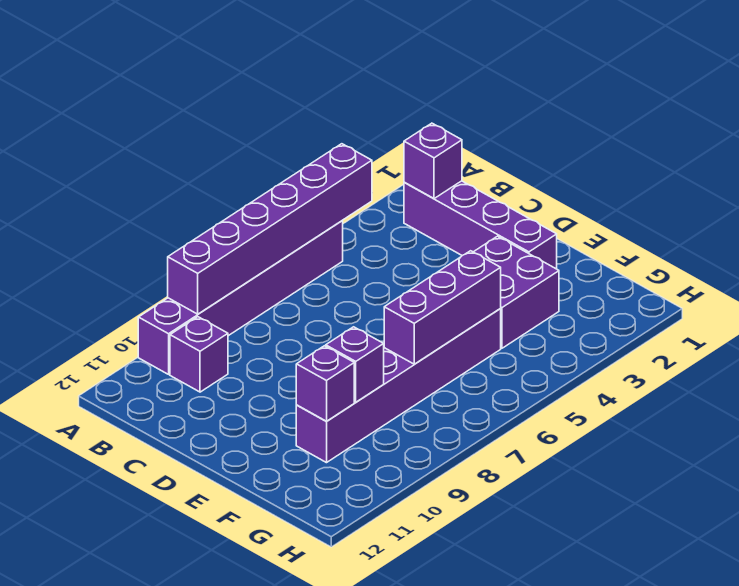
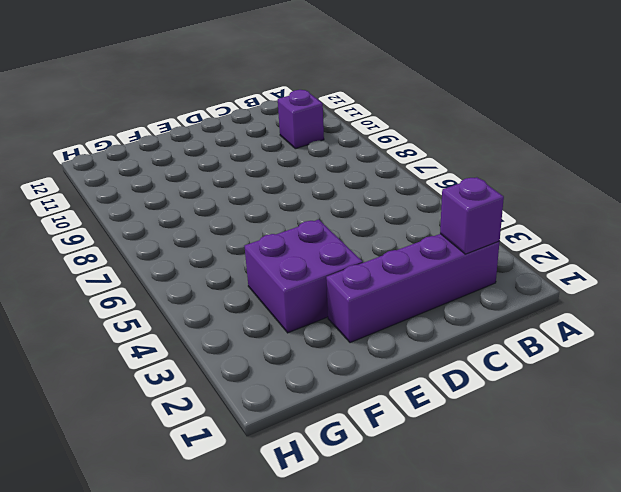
none -> purple brick A5:A10 level 1
none -> purple brick F5:F10 level 1

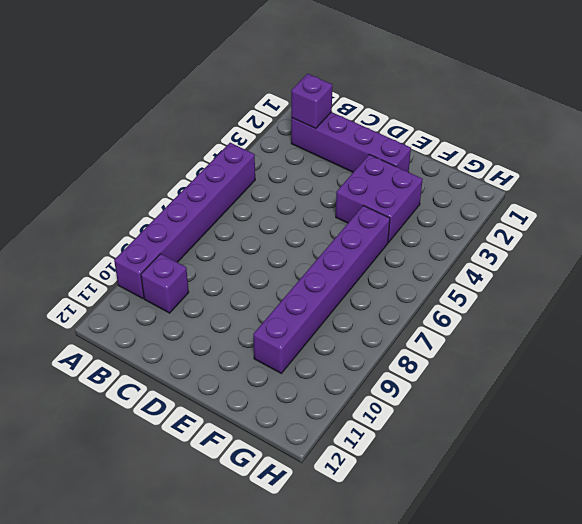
none -> purple brick A4:A9 level 2
none -> purple brick F5:F7 level 2

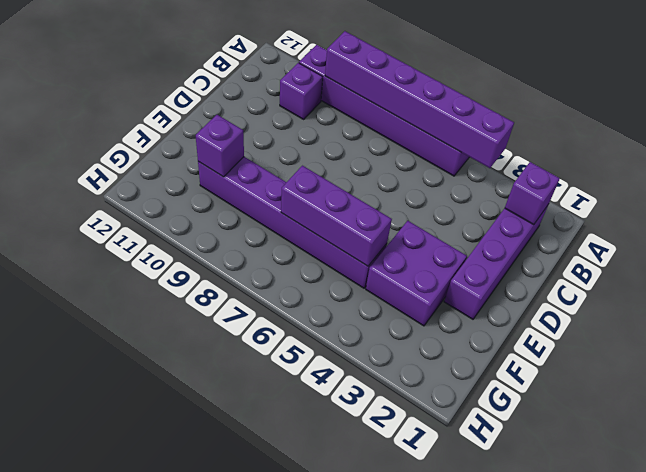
none -> purple brick F9 level 2

